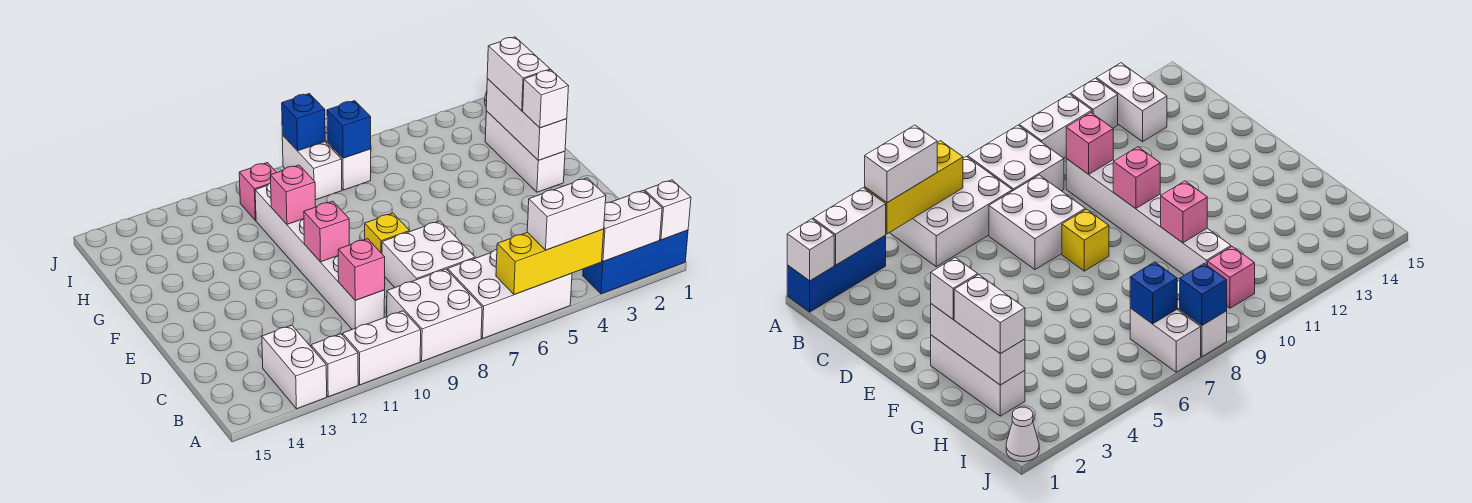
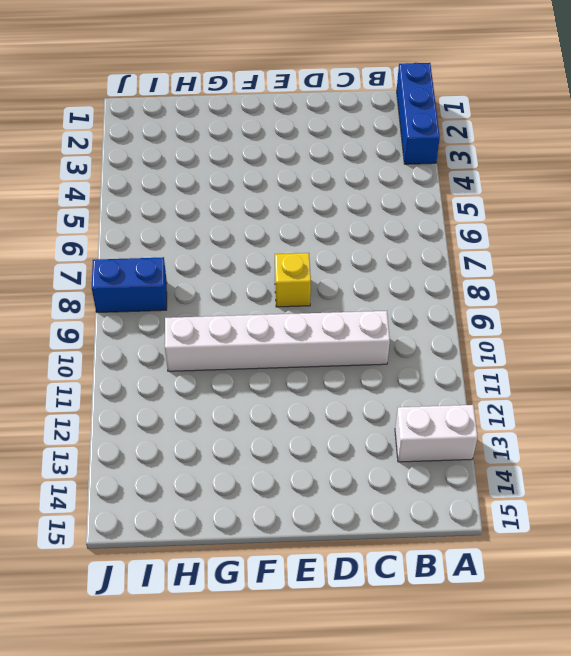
blue brick I8:J8 level 1 -> white brick I8:J8 level 1
none -> white brick A5:B7 level 1
none -> white brick A8:B9 level 1
none -> white brick A10:A11 level 1

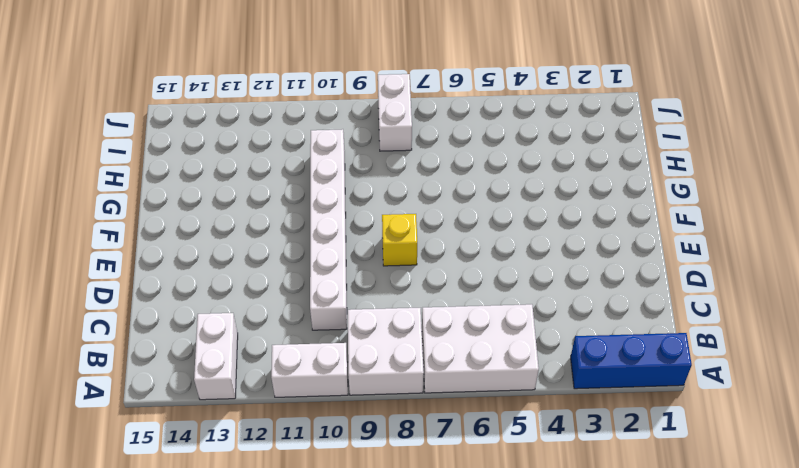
none -> white brick A12 level 1
none -> white brick C7:D8 level 1
none -> white brick F2:H2 level 1

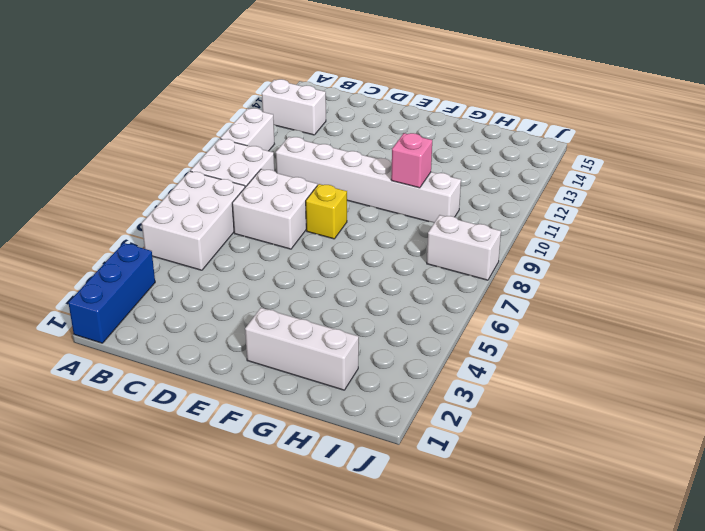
none -> white brick A12 level 1
none -> white brick I7:J7 level 1
none -> pink brick I10 level 1

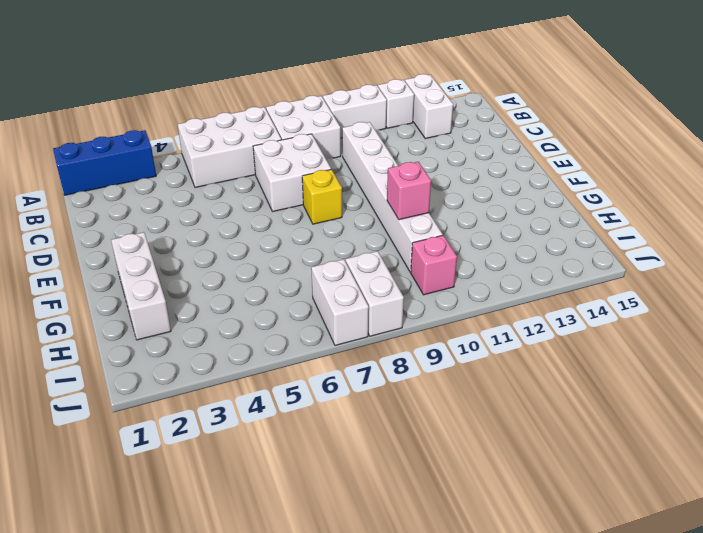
none -> white cone J1 level 1
none -> white brick A1 level 2
none -> white brick A2:A3 level 2

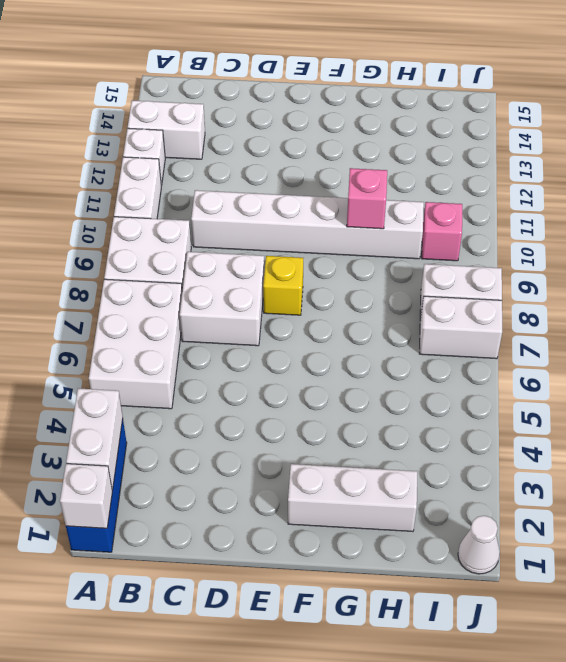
none -> yellow brick A4:A6 level 2
none -> pink brick C10 level 2
none -> pink brick E10 level 2

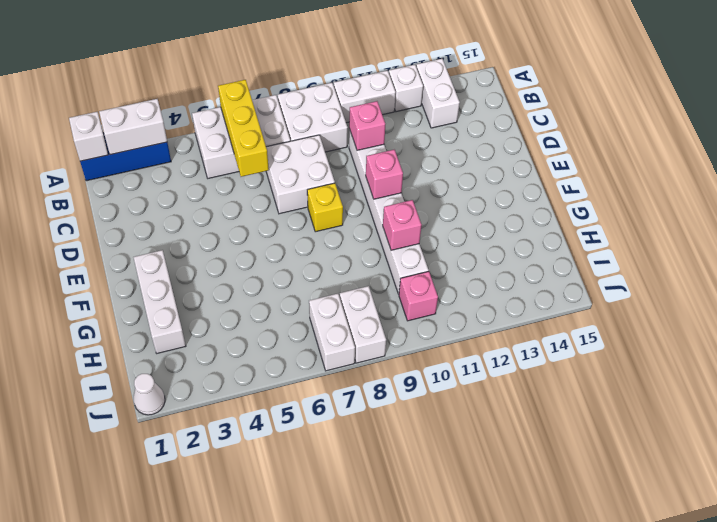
yellow brick A6:C6 level 2 -> yellow brick A4:A6 level 2
none -> white brick F2:H2 level 2
none -> blue brick I7 level 2
none -> blue brick J8 level 2

